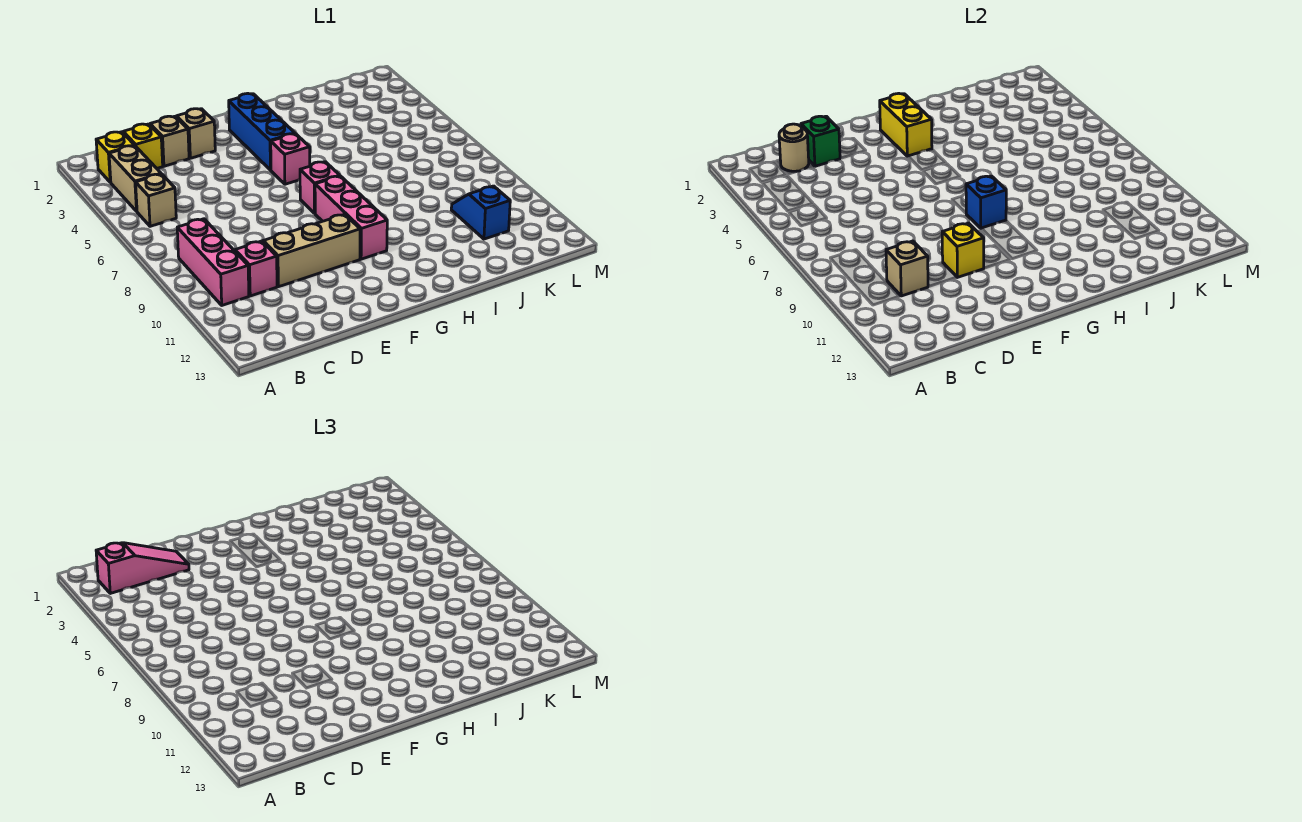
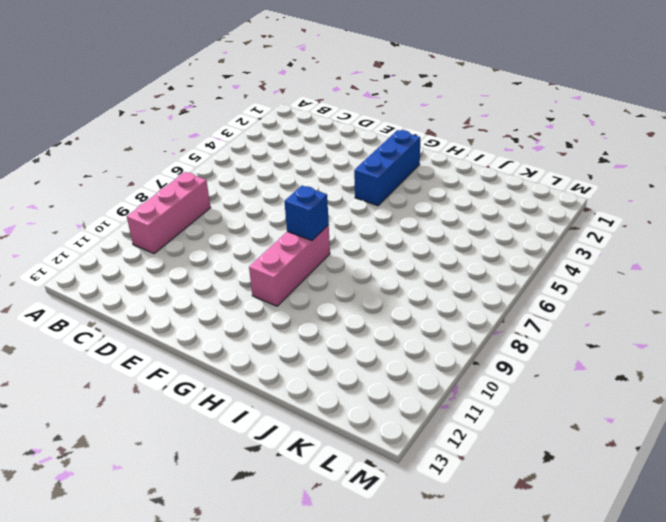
none -> yellow brick B2 level 1
none -> tan brick B3:B4 level 1
none -> tan brick B5 level 1

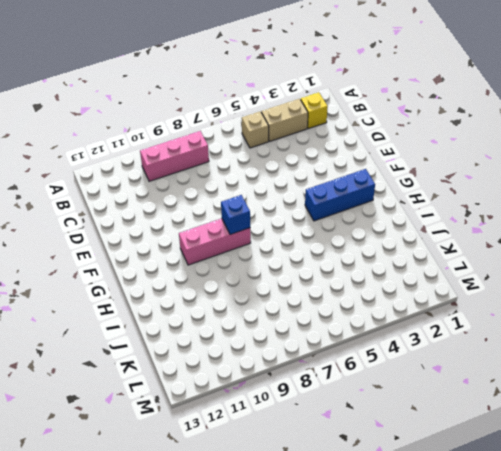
none -> yellow brick C2 level 1
none -> pink brick C10 level 1
none -> tan brick D2 level 1

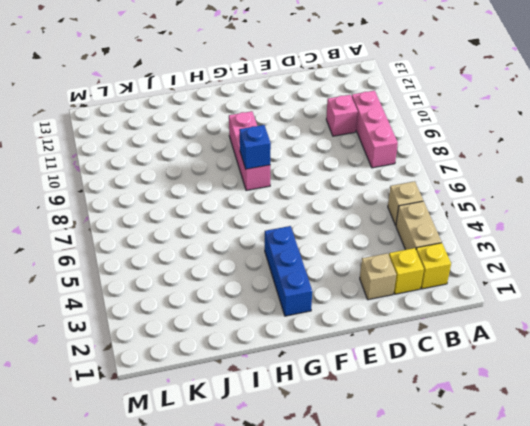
none -> tan brick D10:F10 level 1
none -> tan brick E2 level 1
none -> pink brick G5 level 1

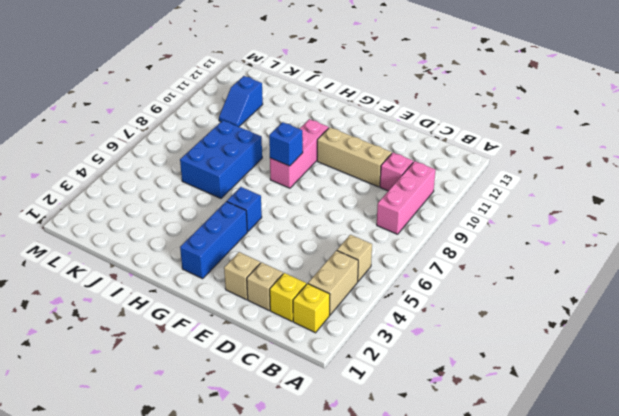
blue brick G5 level 1 -> pink brick G5 level 1
blue brick I6:J8 level 1 -> none
none -> pink brick G7 level 1
none -> tan round brick C2 level 2
none -> tan brick C10 level 2

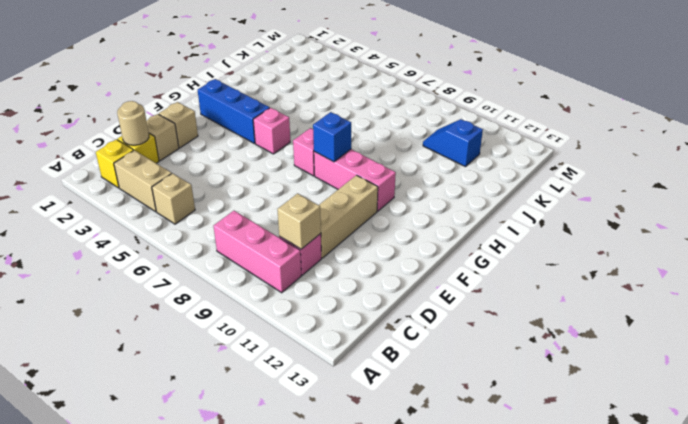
none -> green brick D2 level 2
none -> yellow brick E10 level 2
none -> yellow brick G2:G3 level 2

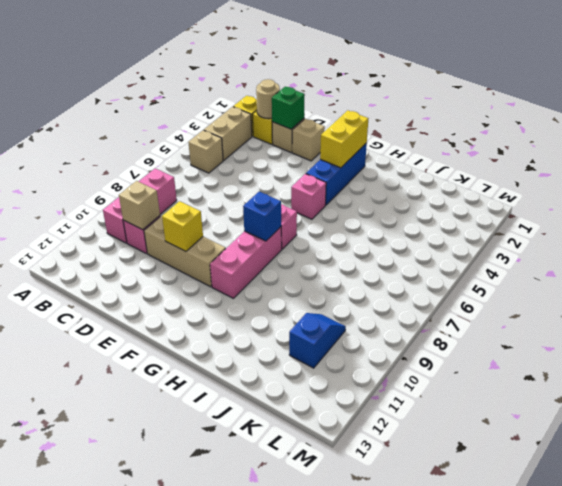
none -> pink slope B2:D2 level 3 top B

